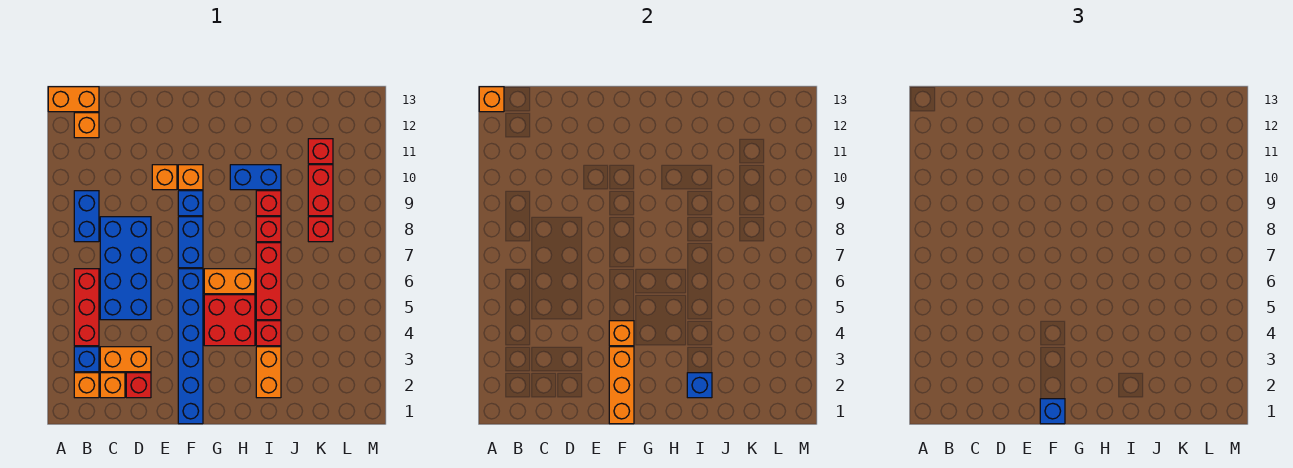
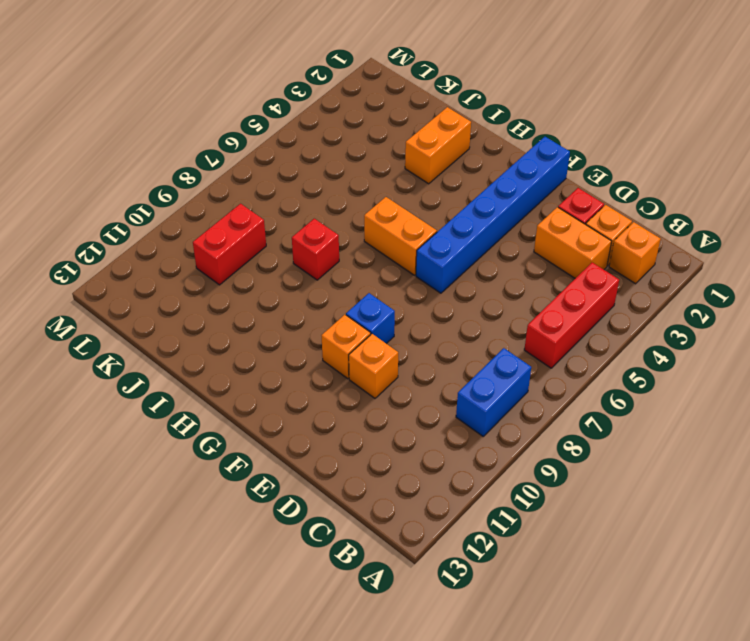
none -> orange brick A13:B13 level 1
none -> blue brick B3 level 1
none -> orange brick B12 level 1
none -> blue brick C5:D8 level 1

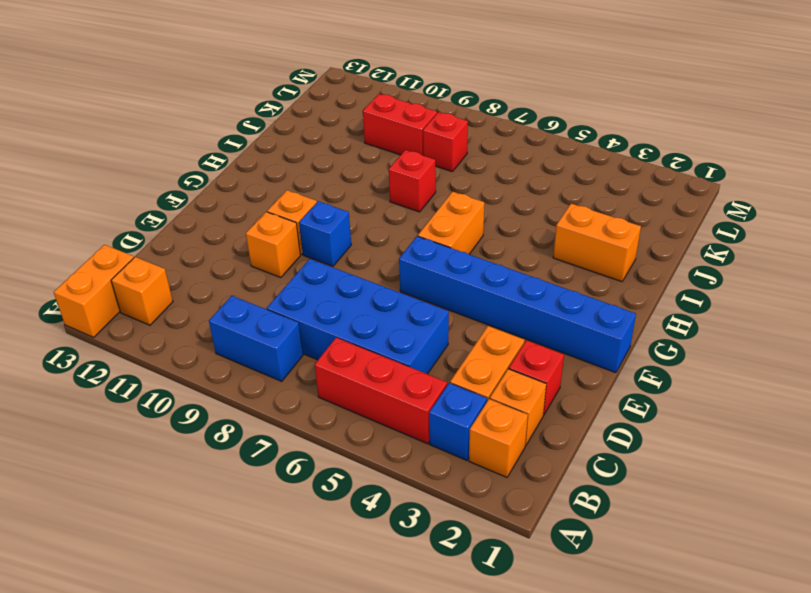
none -> blue brick F7:F8 level 1
none -> red brick G4:H5 level 1
none -> blue brick H10:I10 level 1
none -> red brick I4 level 1

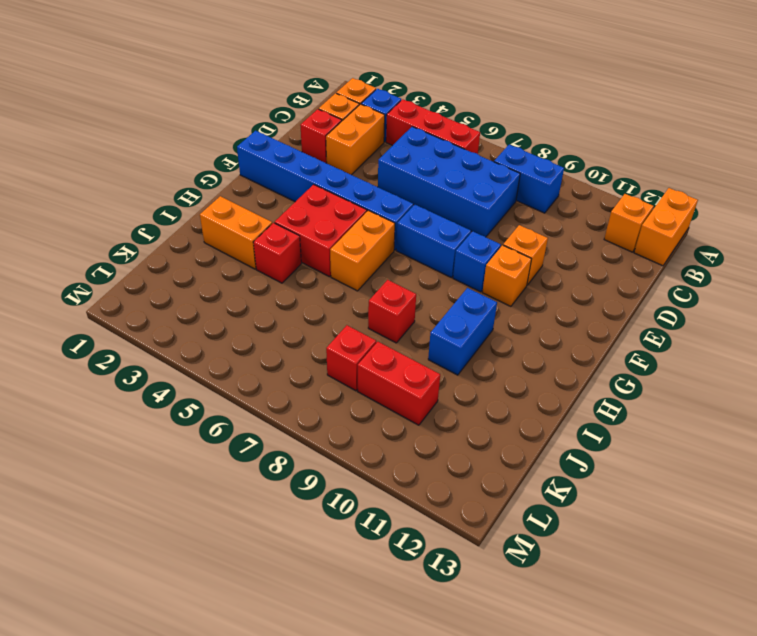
none -> red brick I5:I7 level 1
none -> red brick I9 level 1
none -> red brick K11 level 1
none -> orange brick A13 level 2

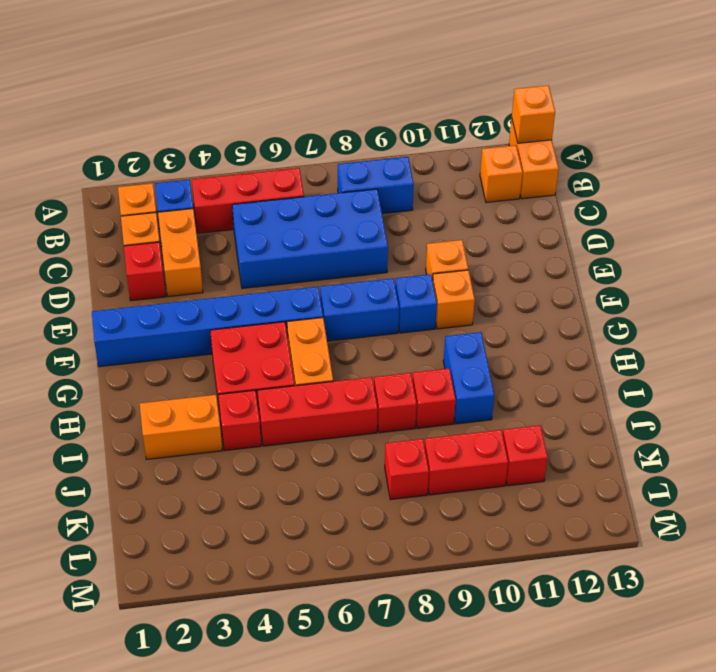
none -> orange brick F1:F3 level 2
none -> orange brick F4 level 2
none -> blue brick I2 level 2
none -> blue brick F1 level 3

